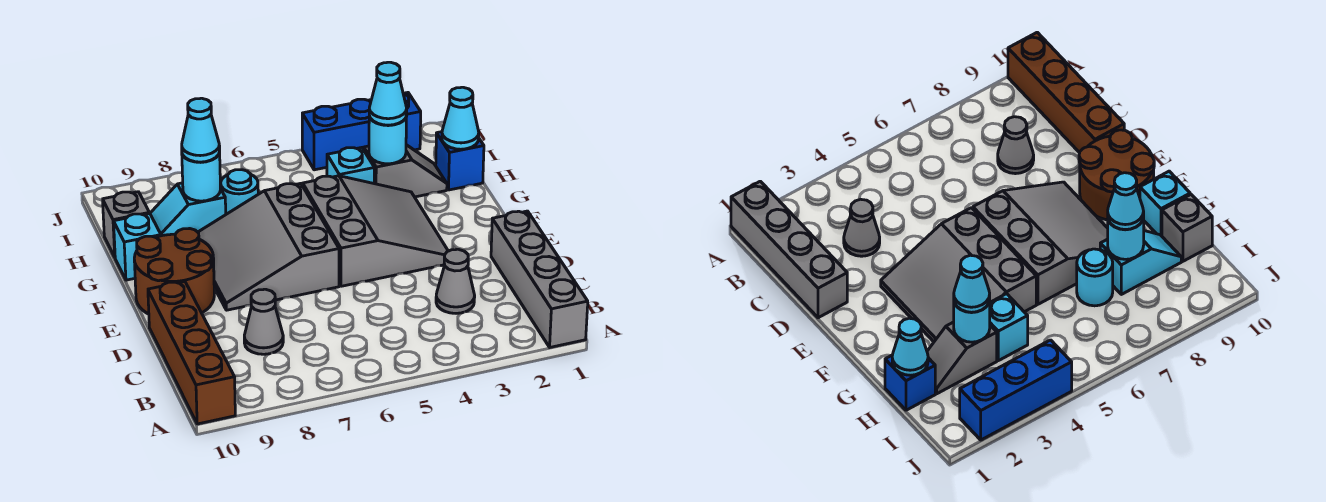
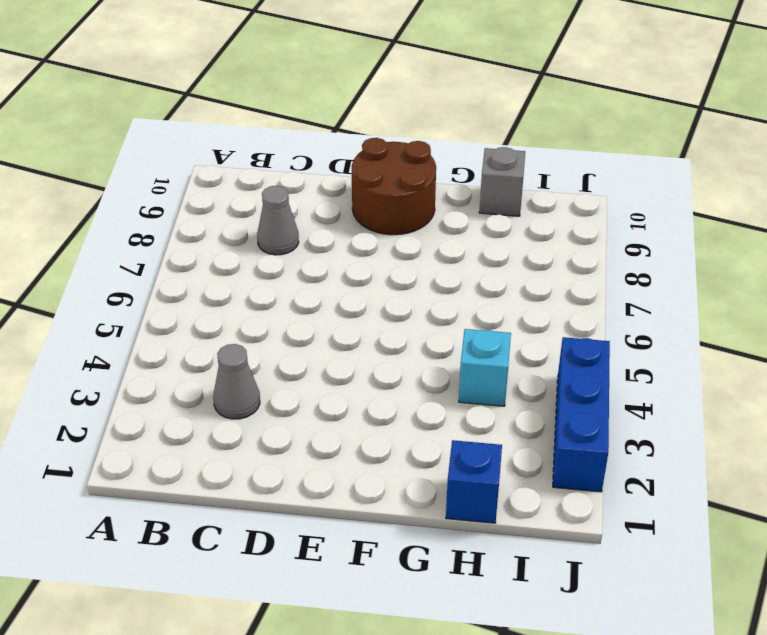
none -> grey brick A1:D1 level 1
none -> brown brick A10:D10 level 1
none -> grey slope E3:G5 level 1 top 5

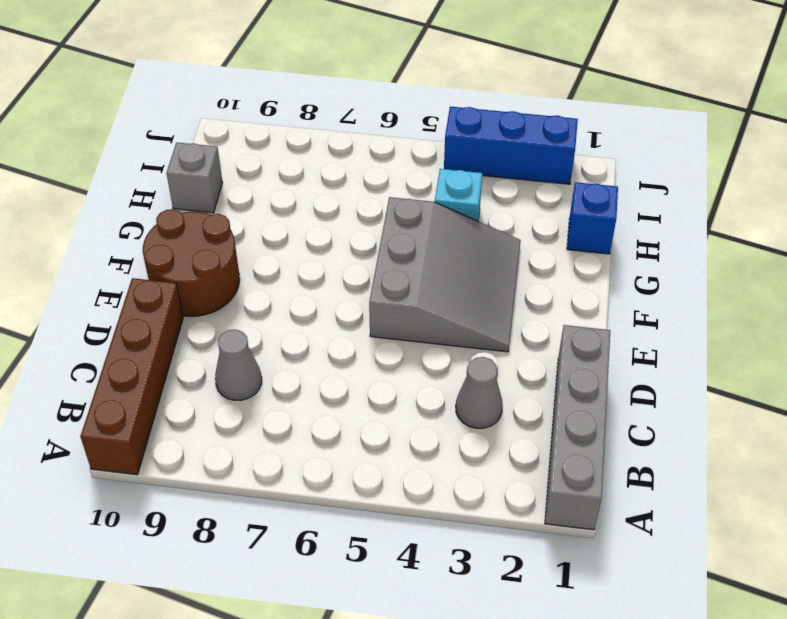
none -> grey slope E6:G8 level 1 top 6
none -> cyan brick G10 level 1
none -> grey slope H2:H3 level 1 top 3

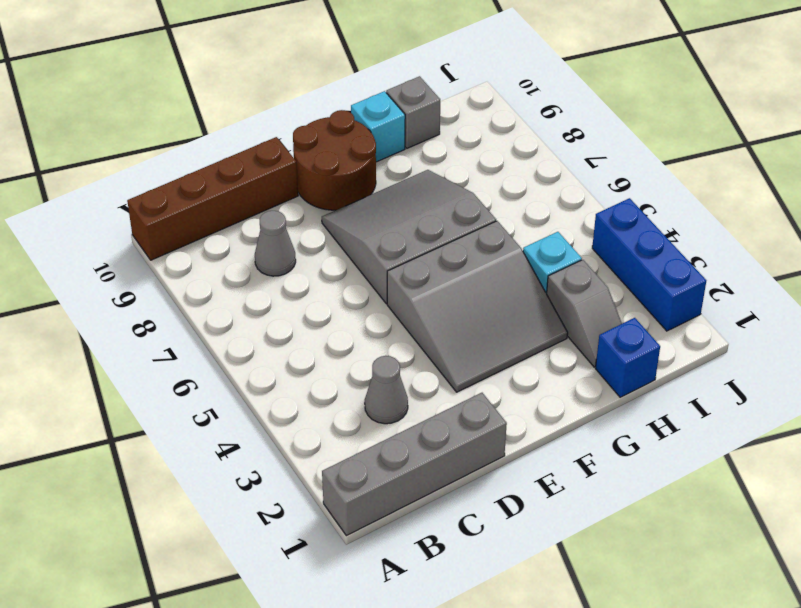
none -> cyan round brick H7 level 1
none -> cyan slope H8:H9 level 1 top 8
none -> cyan cone H1 level 2

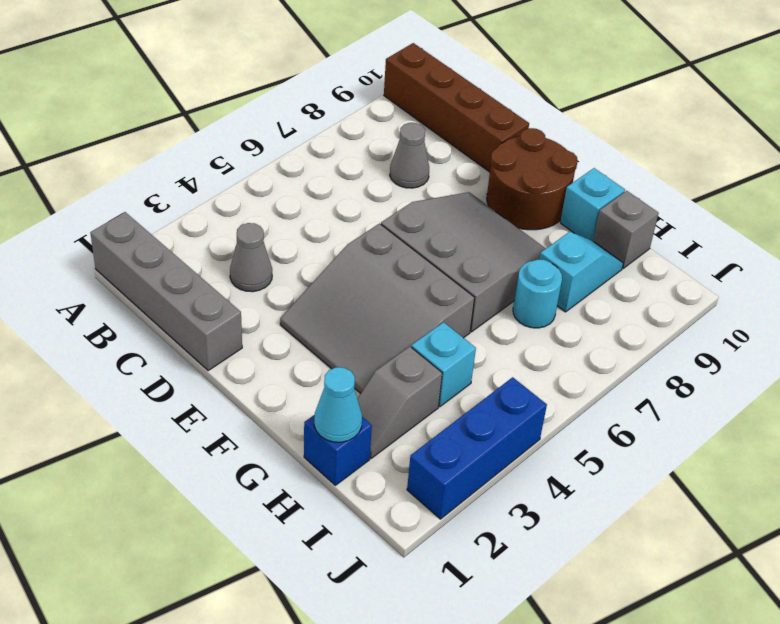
none -> cyan round brick H3 level 2
none -> cyan round brick H8 level 2
none -> cyan cone H3 level 3

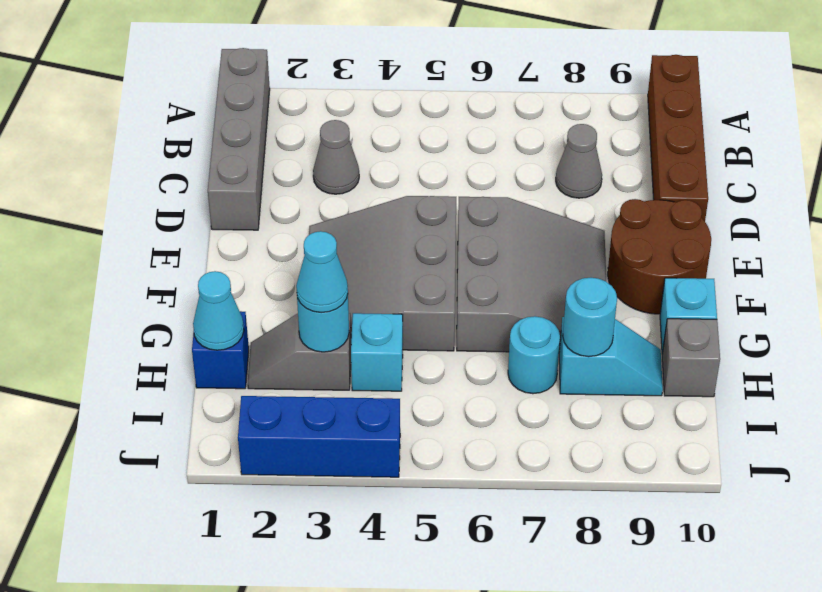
none -> cyan cone H8 level 3

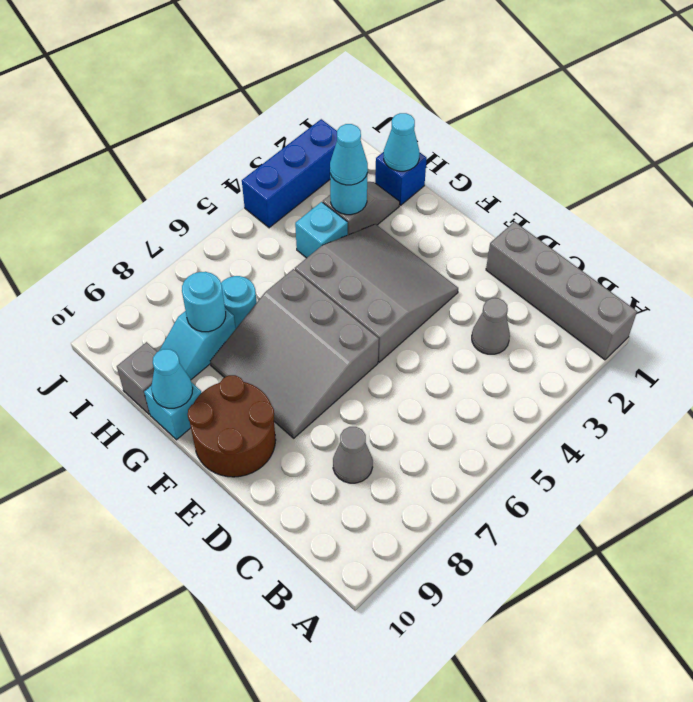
cyan cone G10 level 2 -> cyan cone H8 level 3
none -> brown brick A10:D10 level 1

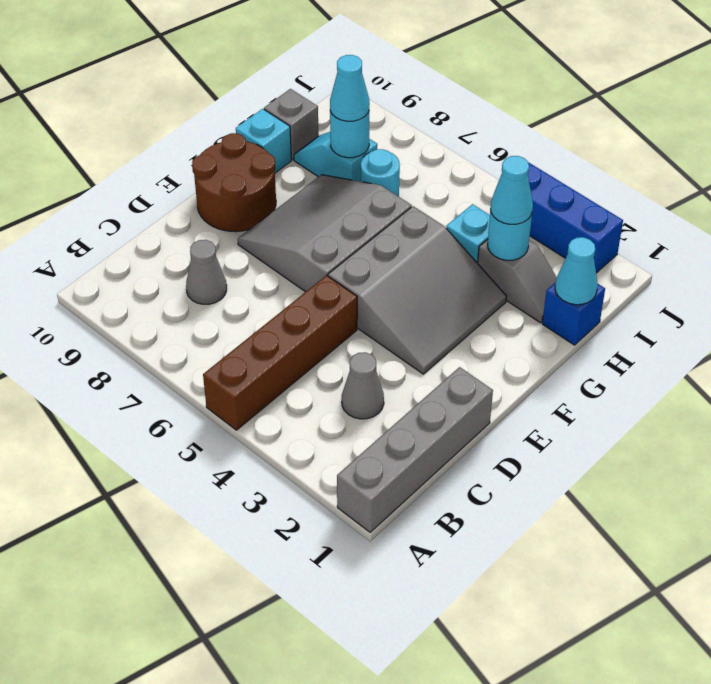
brown brick A5:D5 level 1 -> brown brick A10:D10 level 1

